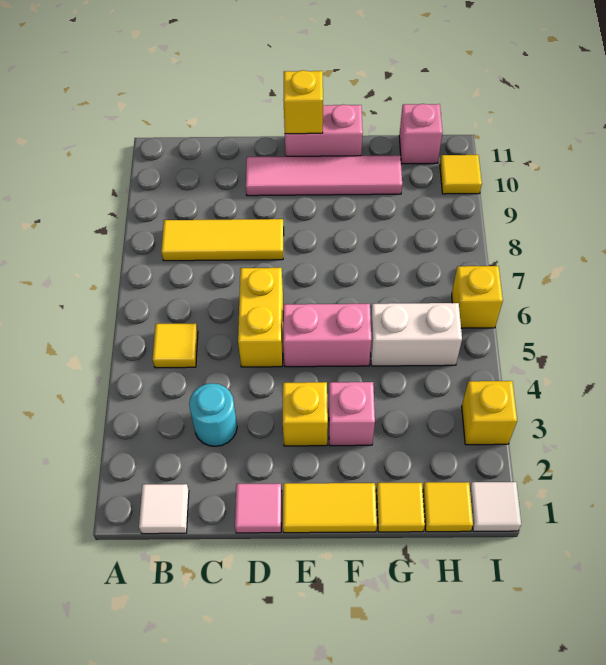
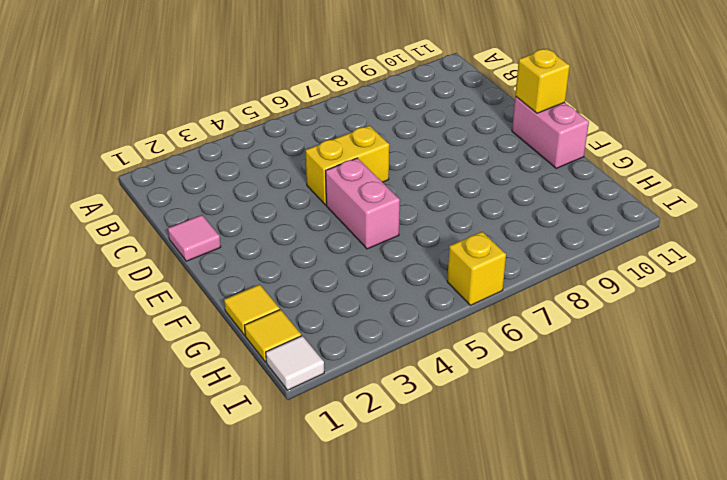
none -> white tile B1 level 1
none -> yellow tile B5 level 1
none -> yellow tile B8:D8 level 1

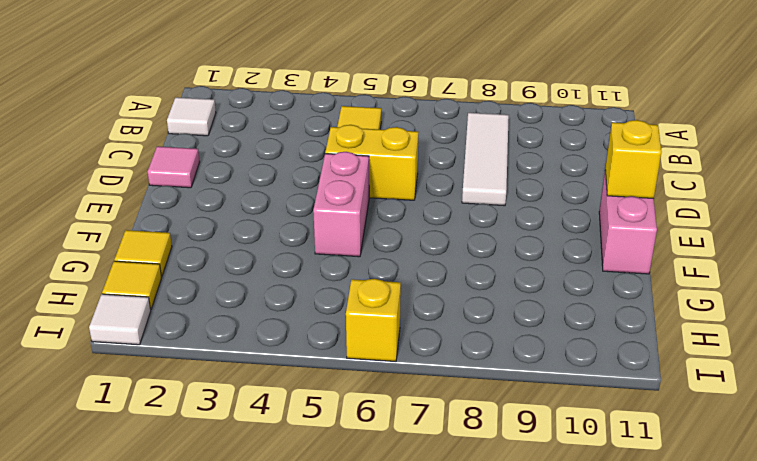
white tile B8:D8 level 1 -> yellow tile B8:D8 level 1
none -> cyan round brick C3 level 1
none -> pink tile D10:G10 level 1
none -> yellow tile E1:F1 level 1

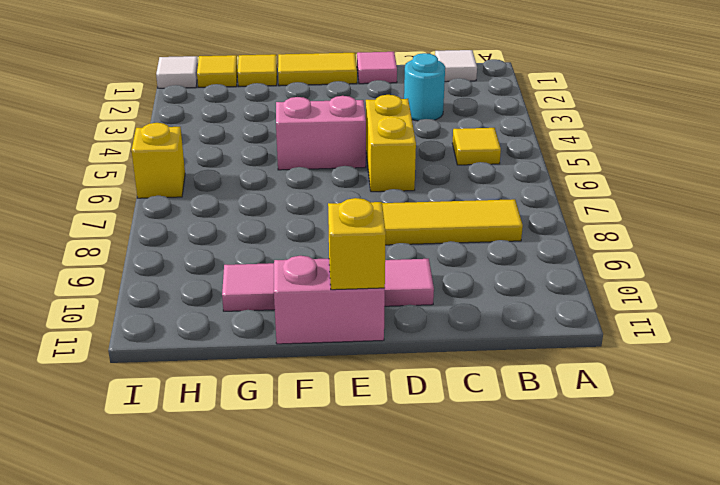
none -> yellow brick E3 level 1
none -> pink brick F3 level 1
none -> white brick G5:H5 level 1

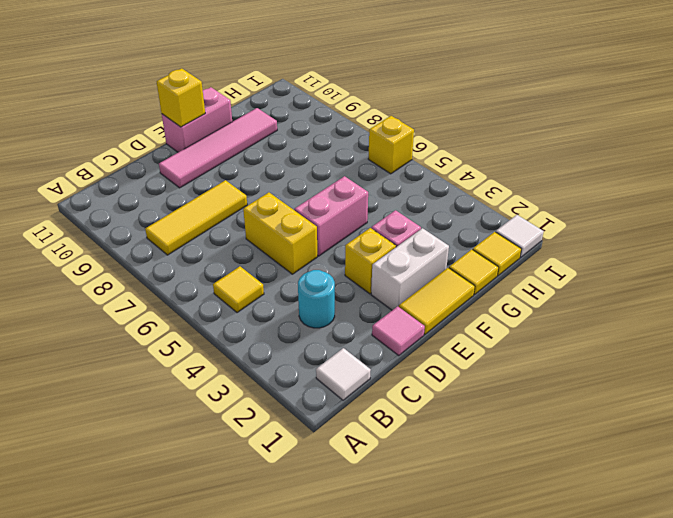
white brick E2:F2 level 1 -> white brick G5:H5 level 1
none -> pink brick H11 level 1
none -> yellow brick I3 level 1
none -> yellow tile I10 level 1

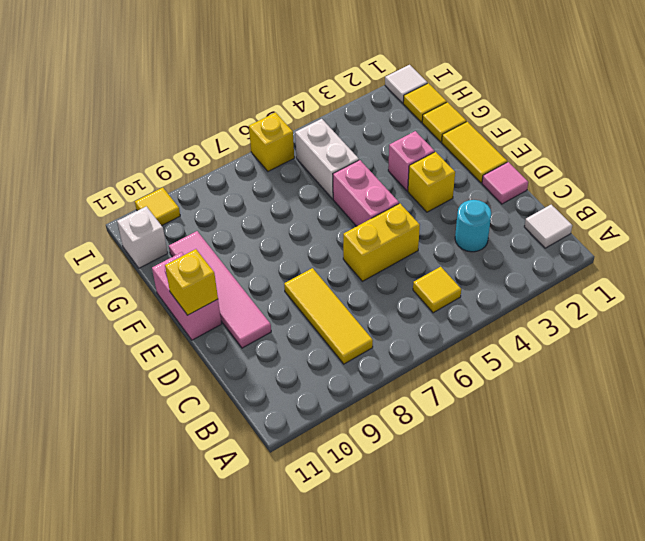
white brick H11 level 1 -> pink brick H11 level 1
none -> yellow brick I3 level 1

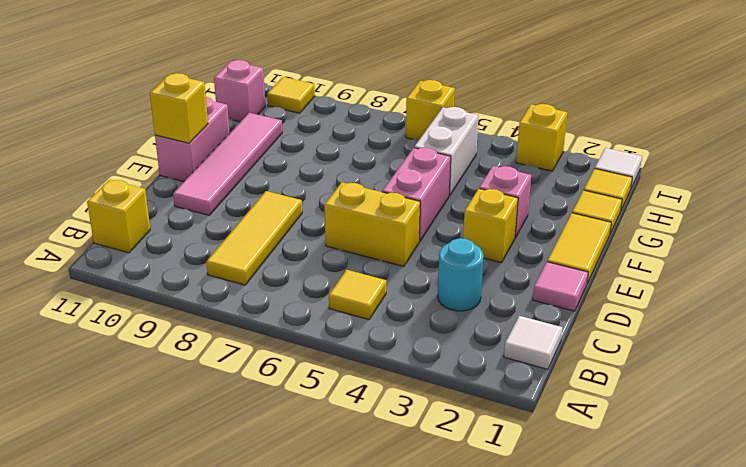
yellow brick B11 level 1 -> none

